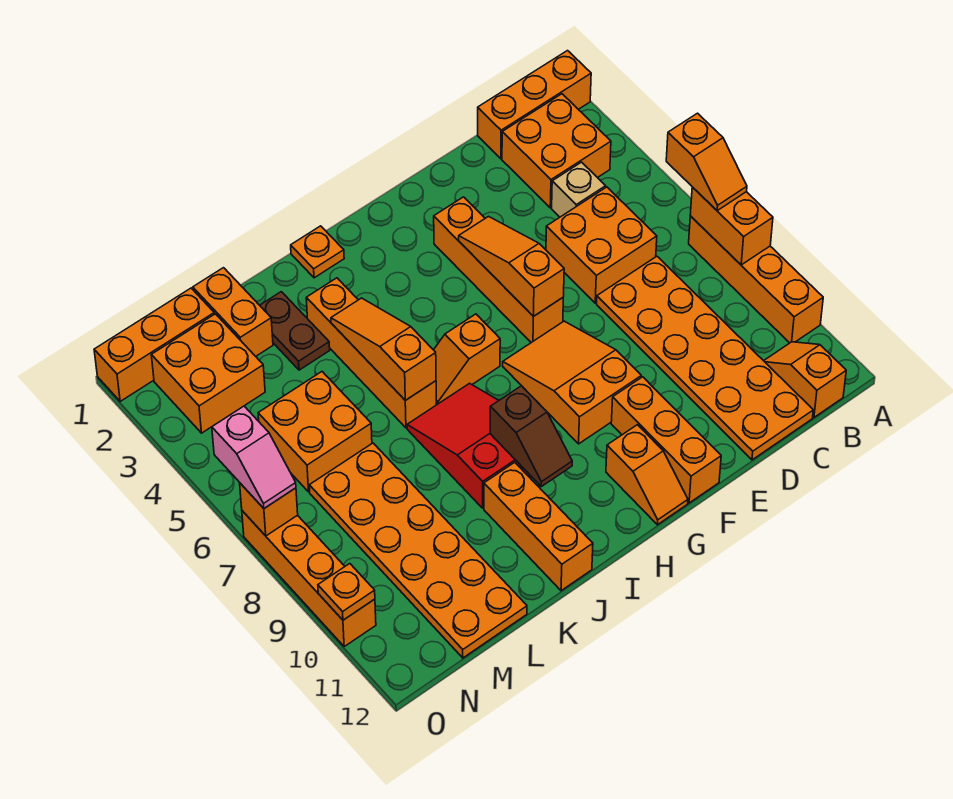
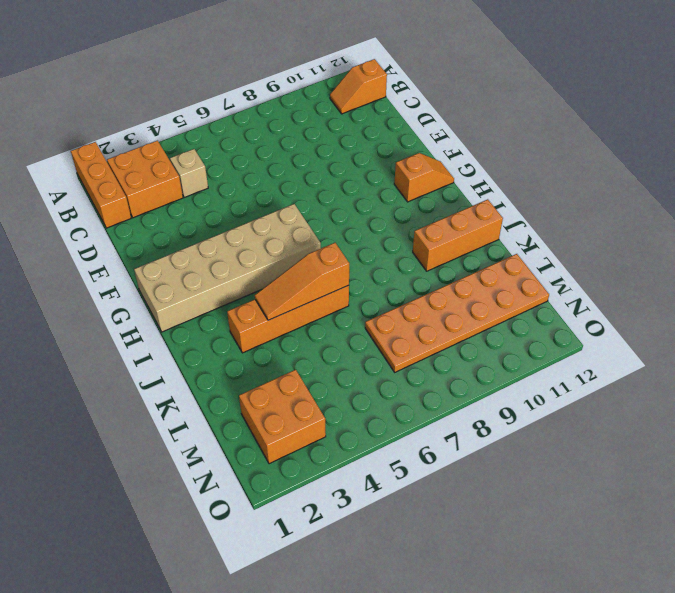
tan brick G1:H6 level 1 -> orange slope H6:I6 level 1 top H
none -> orange brick A7:A10 level 1
none -> orange brick C5:D6 level 1
none -> orange plate C7:D12 level 1
none -> orange brick F3:F6 level 1

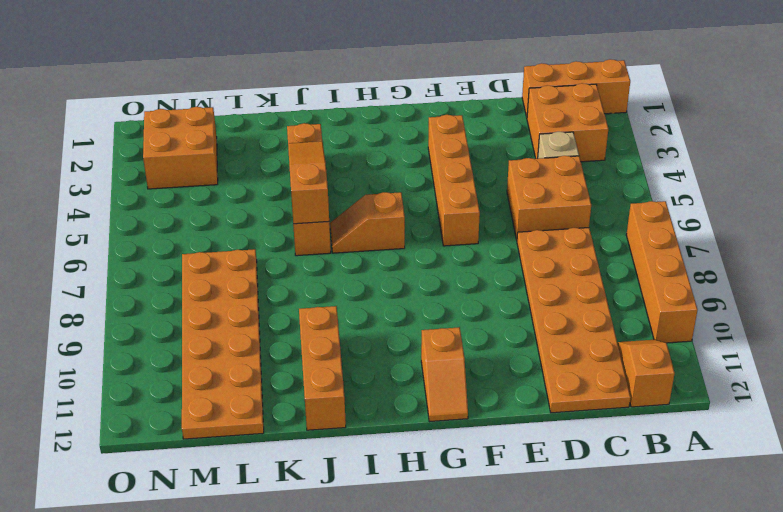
none -> orange slope F7:G9 level 1 top 9
none -> orange brick F10:F12 level 1
none -> orange plate I1 level 1
none -> red slope I7:J9 level 1 top 9

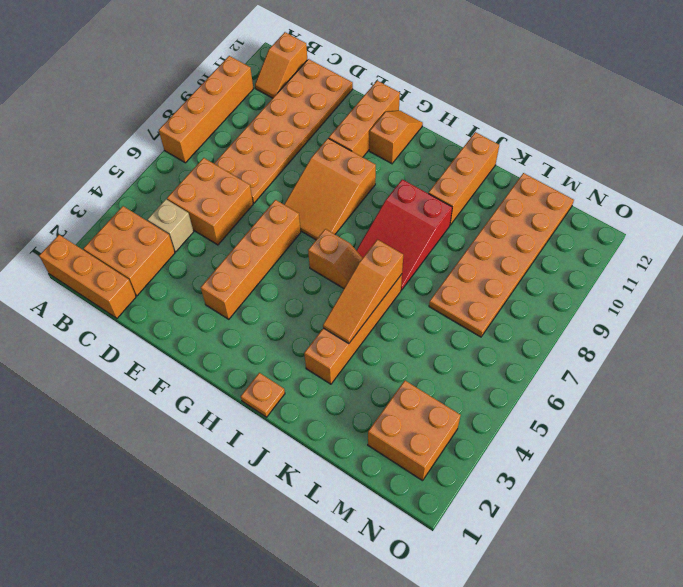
none -> brown plate K2:K3 level 1
none -> orange brick L1:L2 level 1
none -> orange brick L5:M6 level 1
none -> orange brick M1:O1 level 1

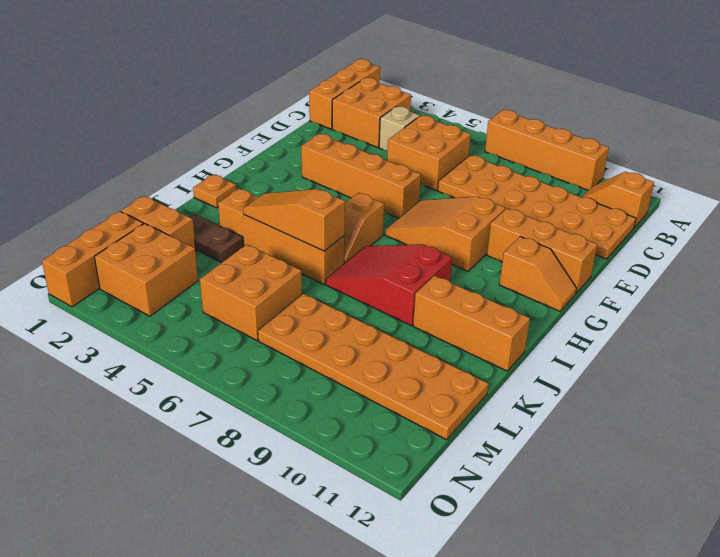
none -> orange brick O7:O10 level 1
none -> orange brick A7:A8 level 2
none -> orange slope F4:F6 level 2 top 6
none -> brown slope I9:I10 level 2 top 9

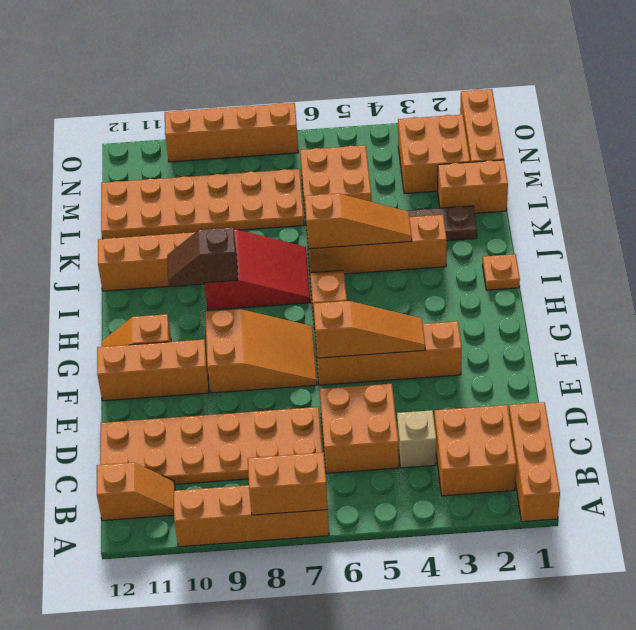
none -> orange brick O7 level 2
none -> orange plate O10 level 2
none -> orange slope A6:A7 level 3 top 6
none -> pink slope O6:O7 level 3 top 6

